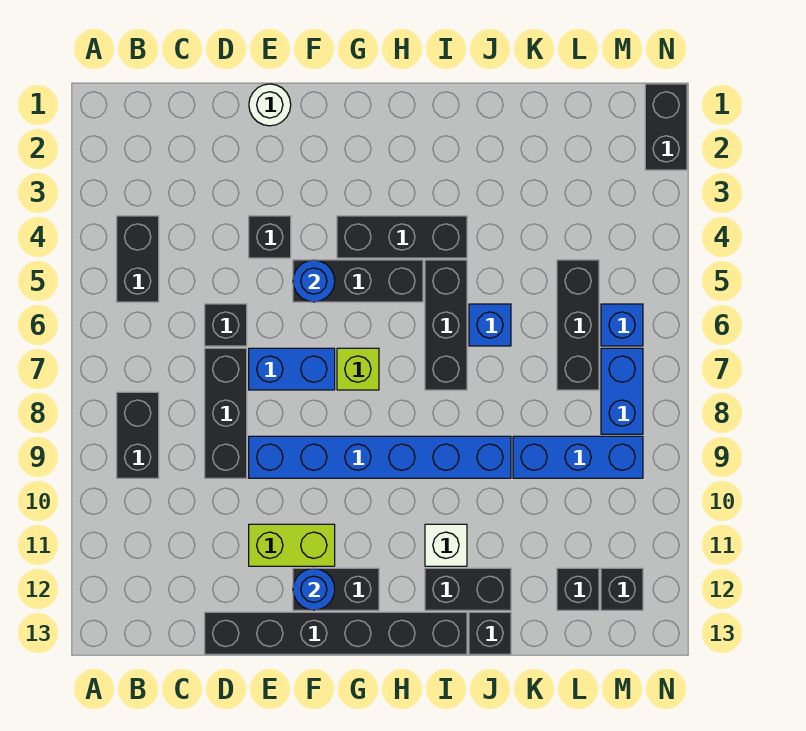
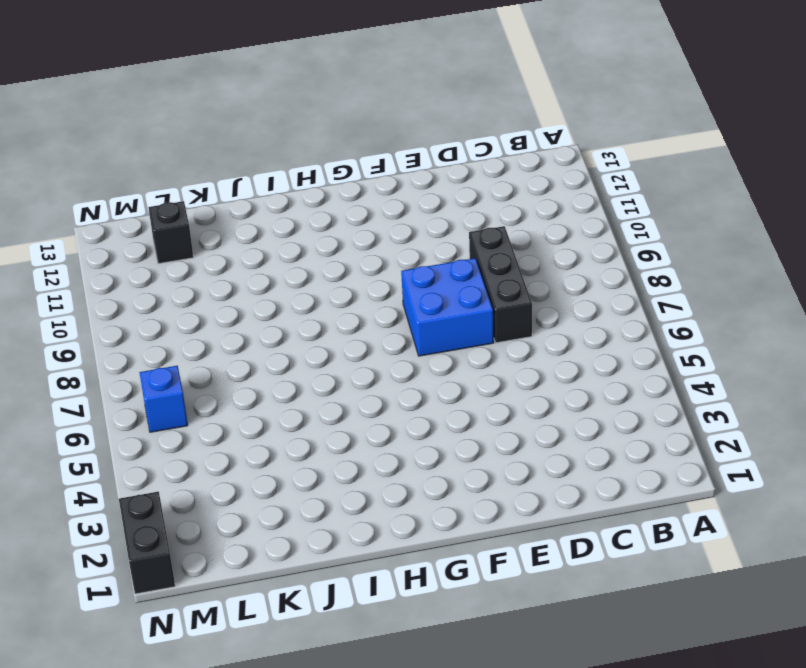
blue brick E7:F8 level 1 -> blue brick E7:F7 level 1
none -> black brick B4:B5 level 1
none -> black brick B8:B9 level 1
none -> black brick D6 level 1

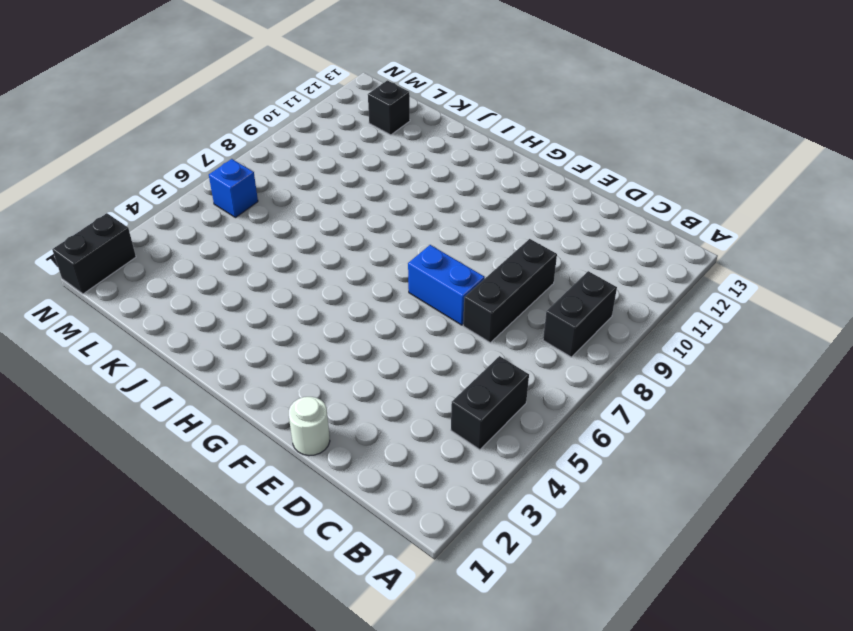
none -> black brick D6 level 1
none -> black brick D13:I13 level 1
none -> black brick E4 level 1

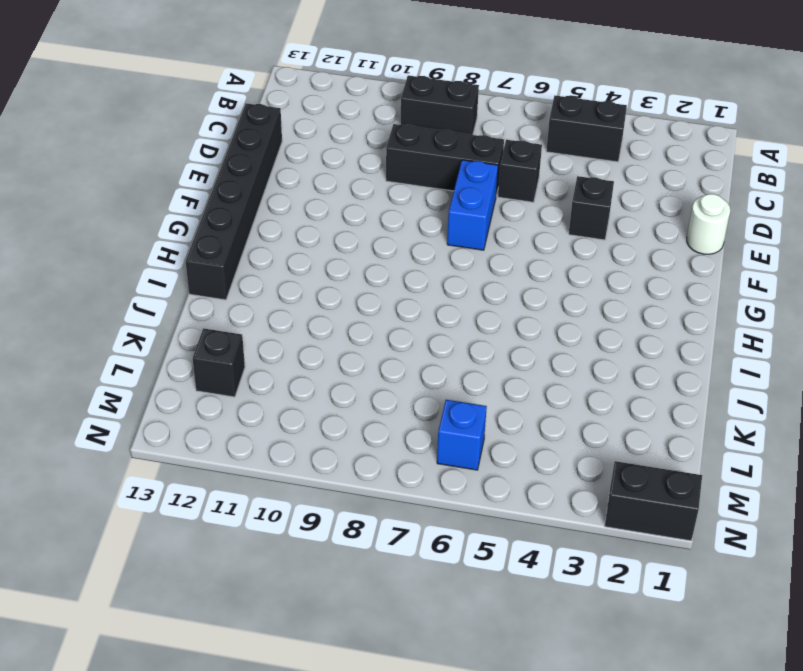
none -> blue brick E9:J9 level 1
none -> lime brick E11:F11 level 1
none -> black brick F5:H5 level 1

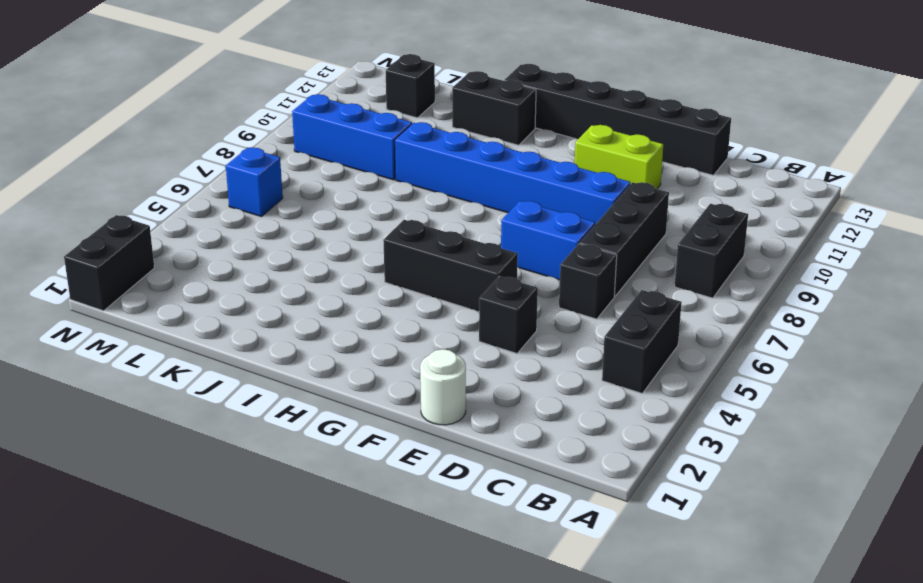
none -> black brick F12:G12 level 1
none -> black brick G4:I4 level 1
none -> lime brick G7 level 1

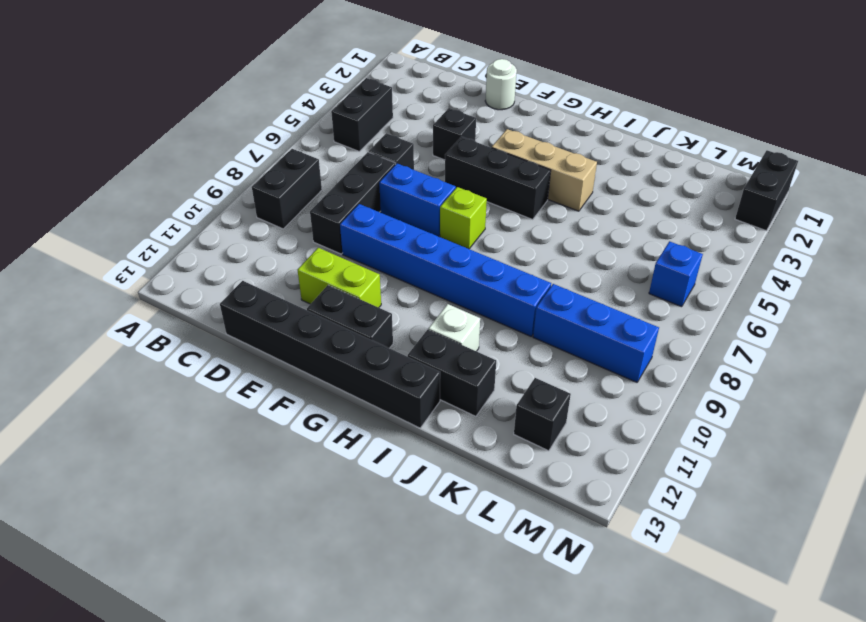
tan brick G4:I4 level 1 -> black brick G4:I4 level 1
none -> black brick I5:I7 level 1
none -> blue brick J6 level 1
none -> black brick J13 level 1

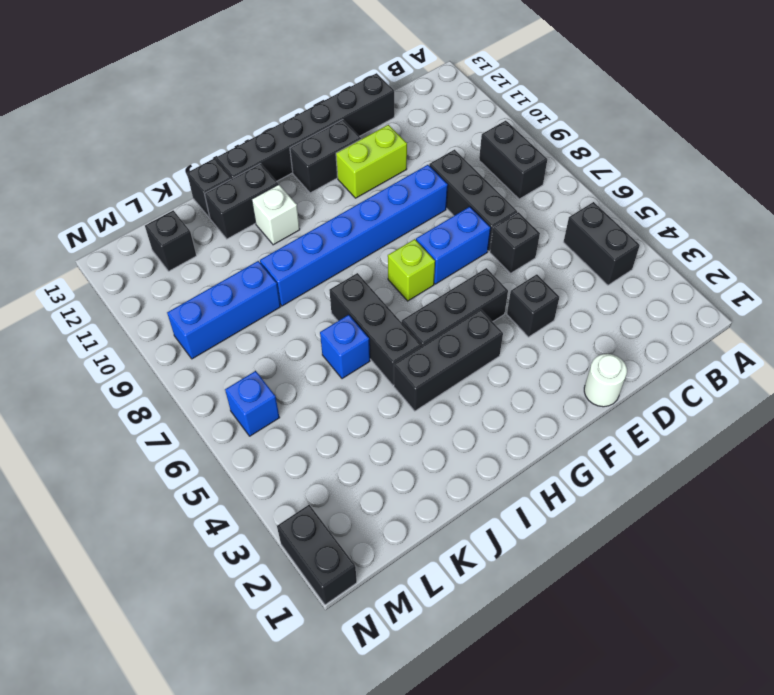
none -> black brick L5:L7 level 1
none -> blue brick M7:M8 level 1
none -> black brick M12 level 1

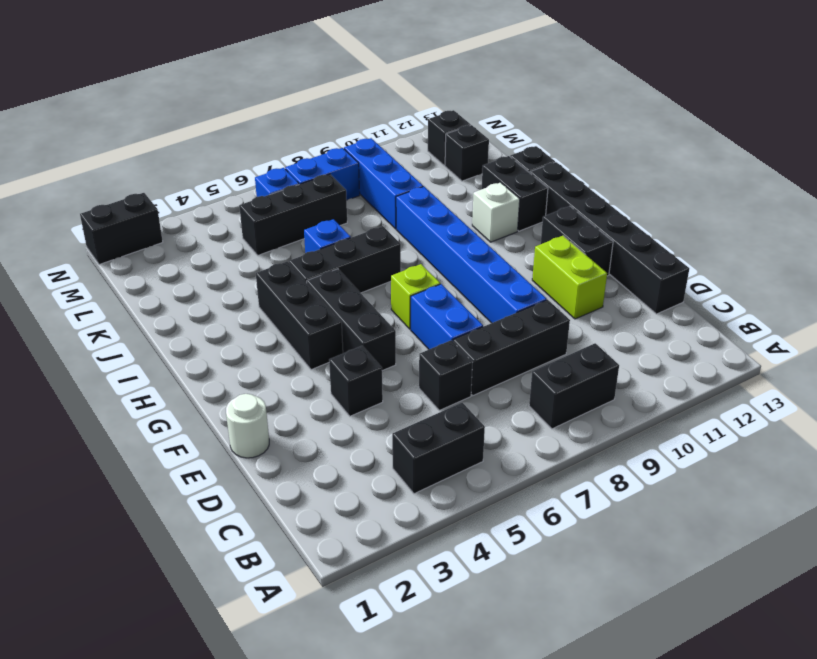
none -> blue round brick F5 level 2
none -> blue round brick F12 level 2

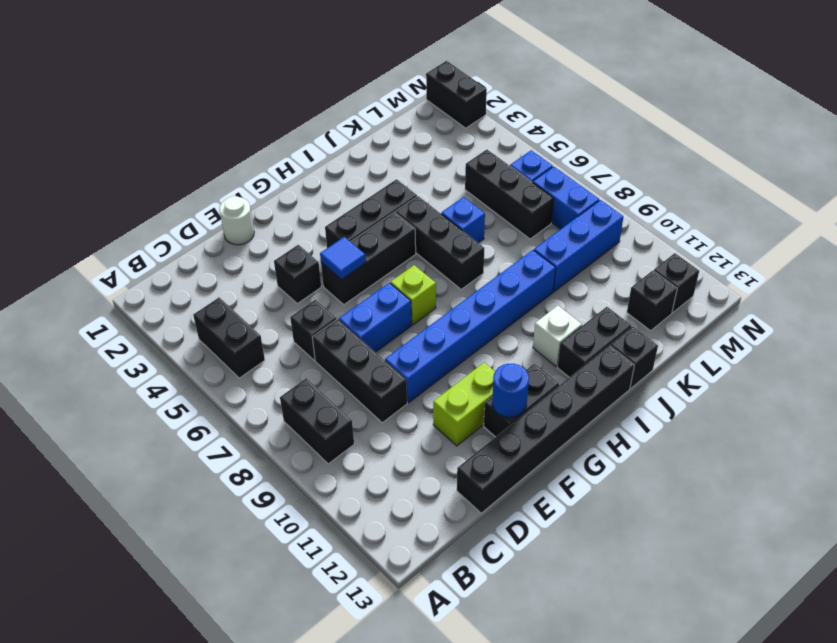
blue tile F5 level 2 -> blue round brick F5 level 2

